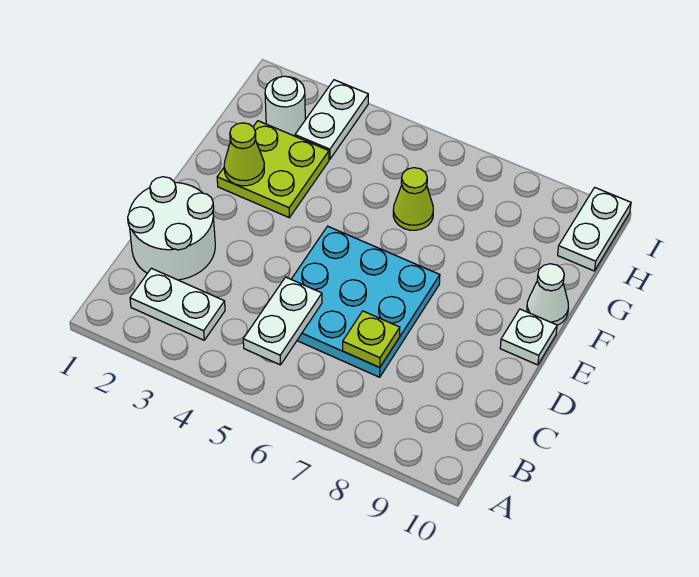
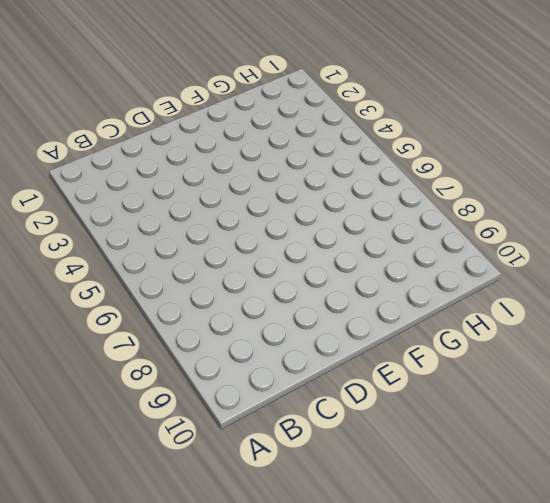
none -> white plate B2:B3 level 1
none -> white round brick C1:D2 level 1
none -> cyan plate C5:E7 level 1

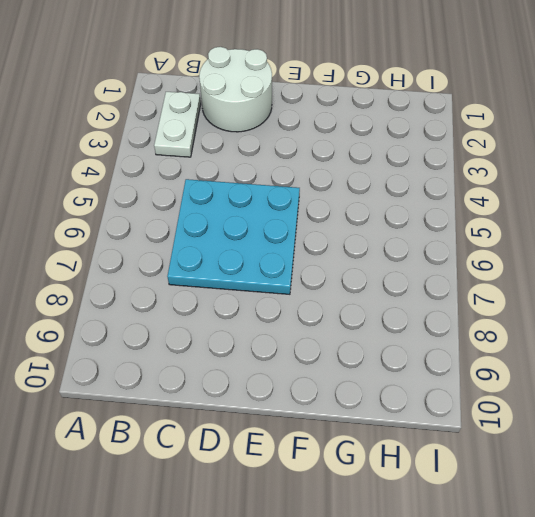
none -> white plate E10 level 1
none -> lime plate F2:G3 level 1
none -> white cone F10 level 1

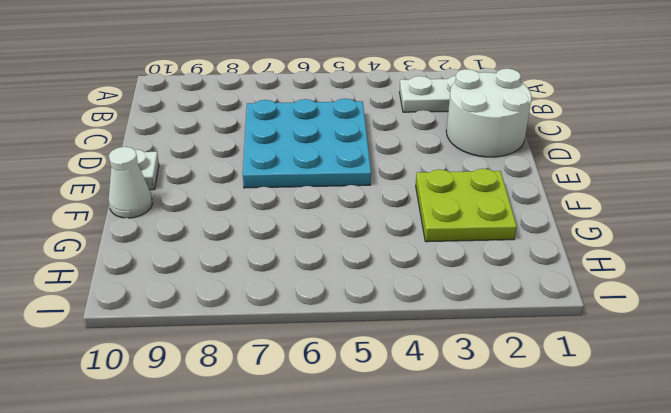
none -> lime cone G6 level 1
none -> white round brick H2 level 1
none -> white plate H3:I3 level 1

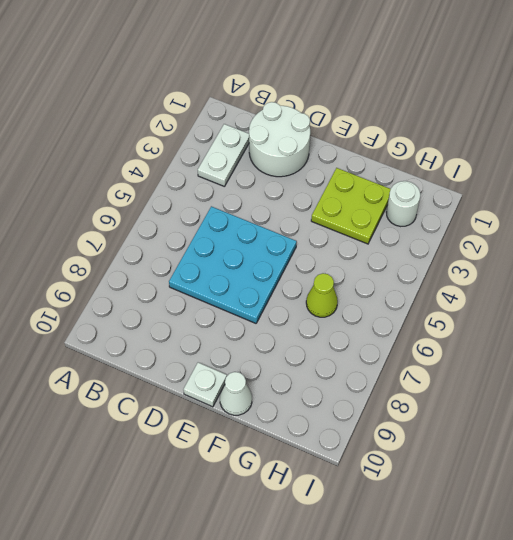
none -> white plate H3:I3 level 1
none -> white plate H10:I10 level 1
none -> white plate B5:C5 level 2

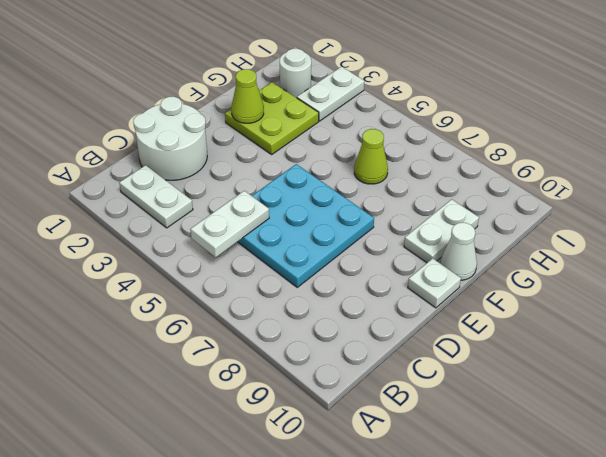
white plate F9:G9 level 1 -> white plate H10:I10 level 1
none -> lime plate C7 level 2

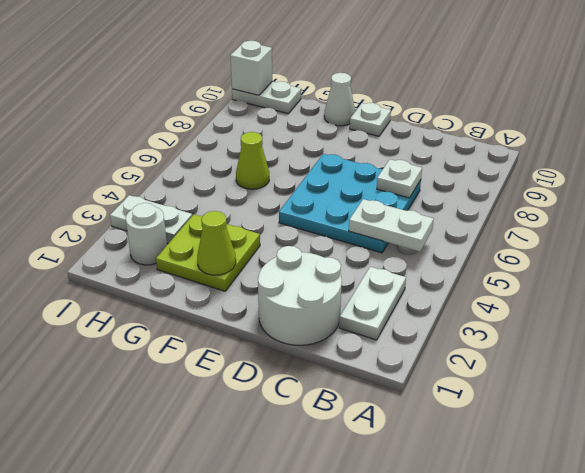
white plate C7 level 2 -> lime plate C7 level 2
white brick I10 level 2 -> none

